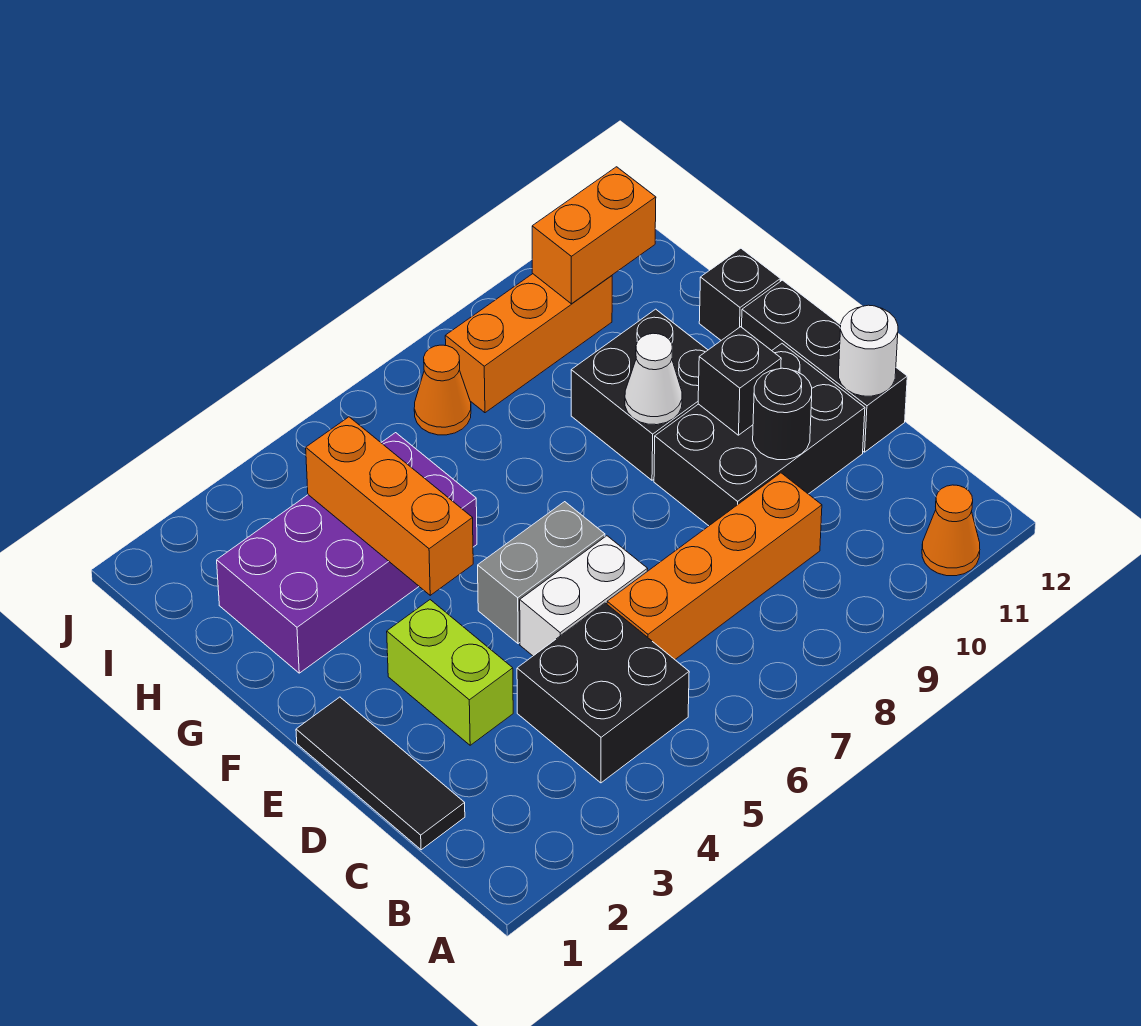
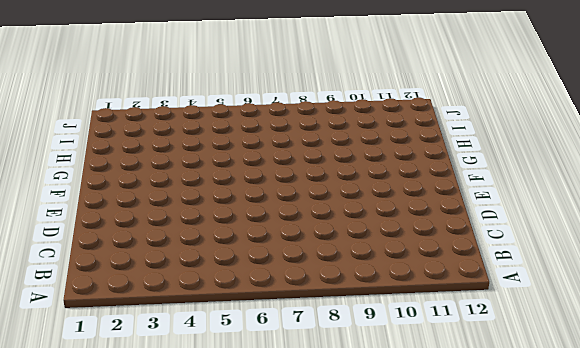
none -> orange cone A11 level 1
none -> black brick B4:C5 level 1
none -> black tile C1:E1 level 1

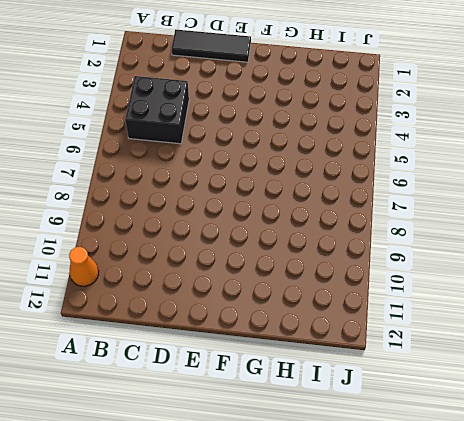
none -> orange brick C6:C9 level 1
none -> lime brick D3:E3 level 1
none -> white brick D5:D6 level 1

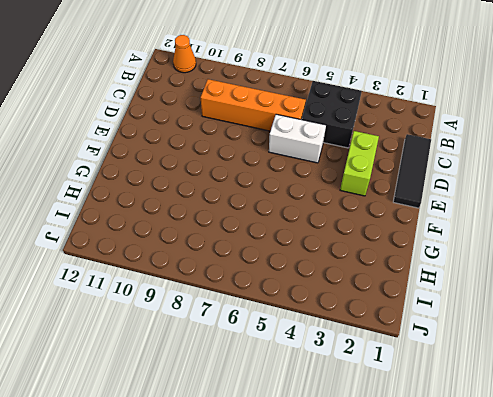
none -> black brick D9:E11 level 1
none -> black brick D12:F12 level 1
none -> grey brick E5:E6 level 1

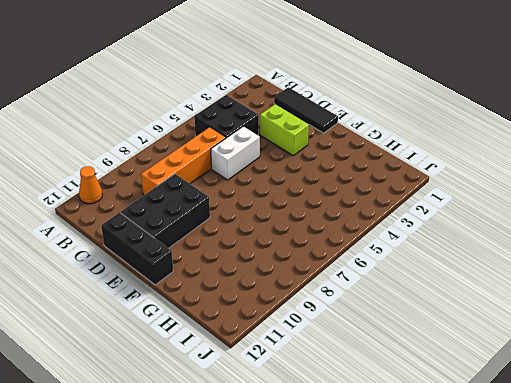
none -> grey brick E5:E6 level 1
none -> black brick F9:G10 level 1
none -> purple brick G2:H5 level 1

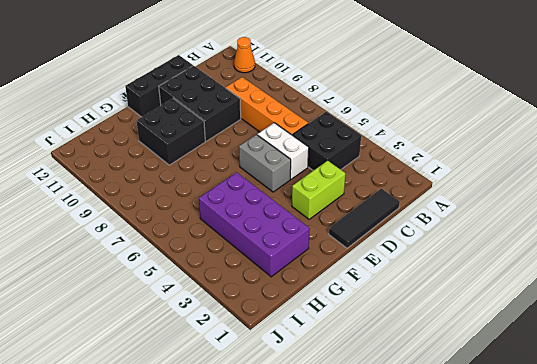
none -> black brick G12 level 1
none -> orange cone I7 level 1
none -> orange brick I8:I10 level 1

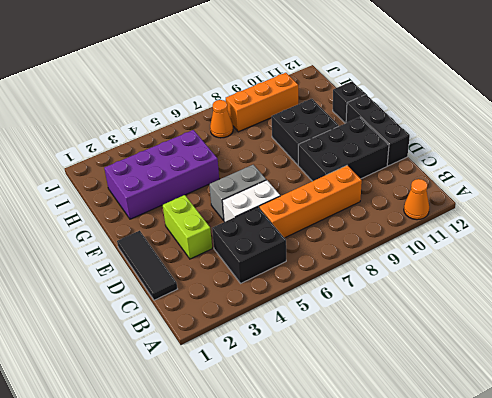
none -> black round brick D10 level 2
none -> white round brick D12 level 2
none -> black brick E10 level 2

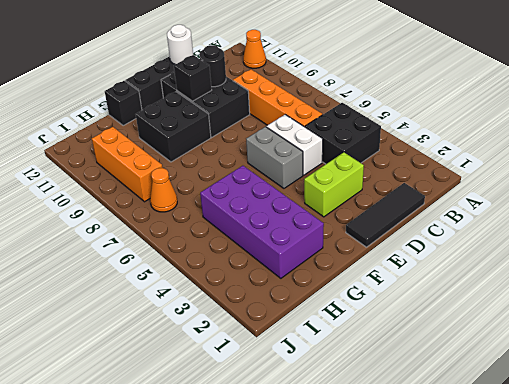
none -> orange brick F4:H4 level 2
none -> white cone F9 level 2
none -> orange brick I10:I11 level 2

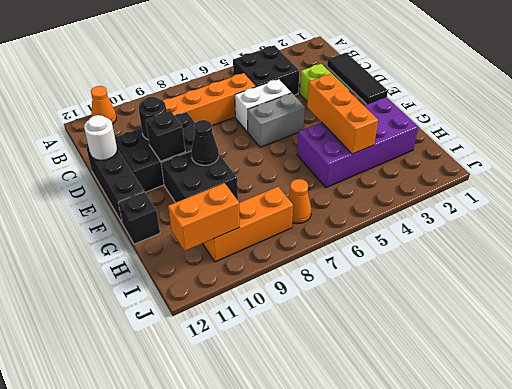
black cone F9 level 2 -> white cone F9 level 2

